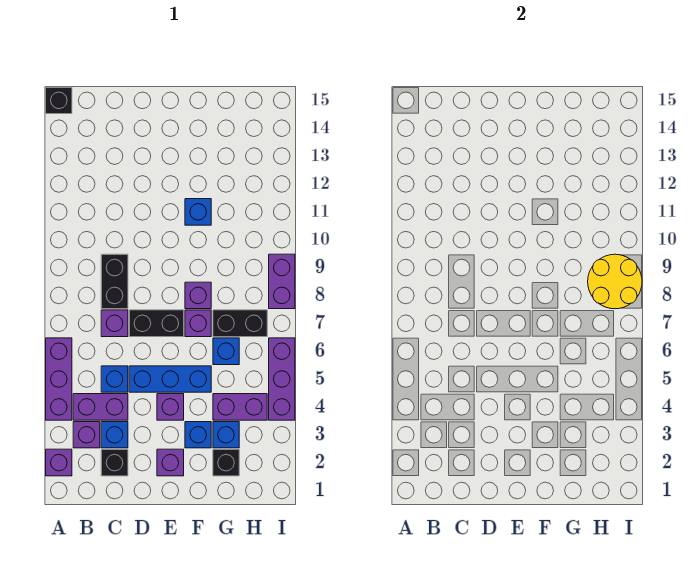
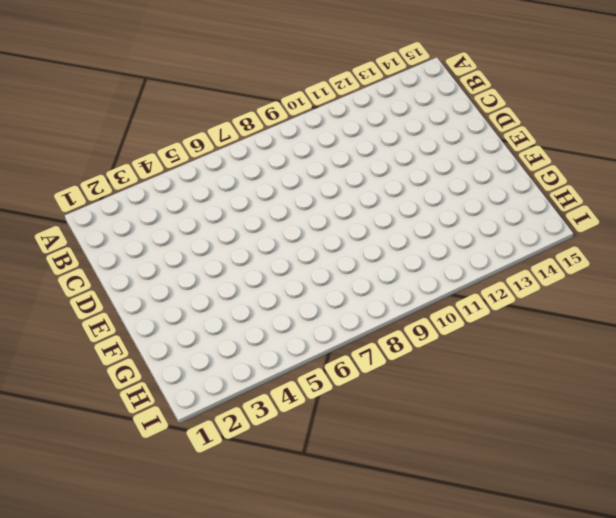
none -> purple brick A2 level 1
none -> purple brick A4:A6 level 1
none -> black brick A15 level 1

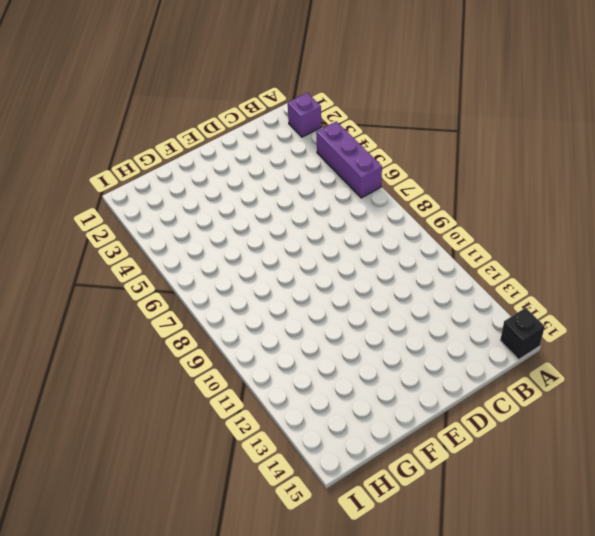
none -> purple brick B3 level 1
none -> purple brick B4:C4 level 1
none -> black brick C2 level 1

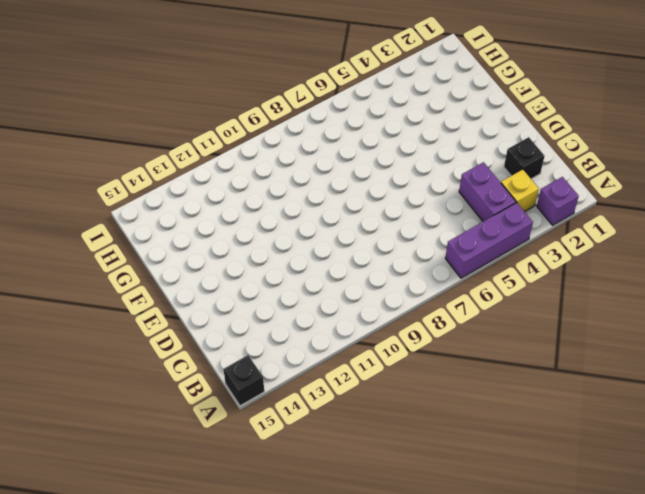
yellow brick B3 level 1 -> purple brick B3 level 1
none -> blue brick C3 level 1
none -> blue brick C5 level 1
none -> purple brick C7 level 1

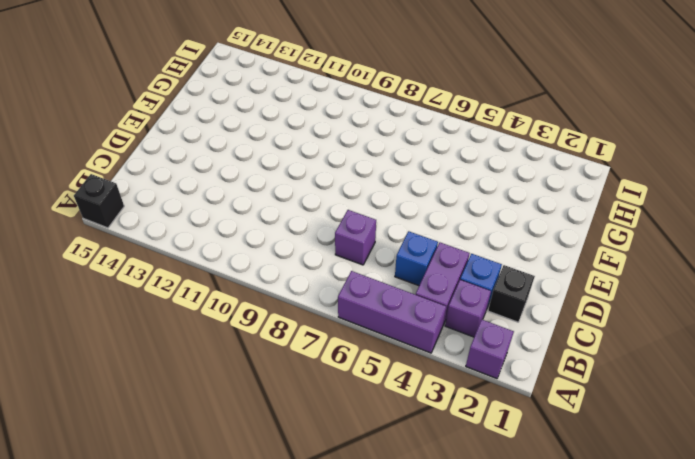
none -> black brick C8:C9 level 1
none -> blue brick D5:F5 level 1
none -> black brick D7:E7 level 1

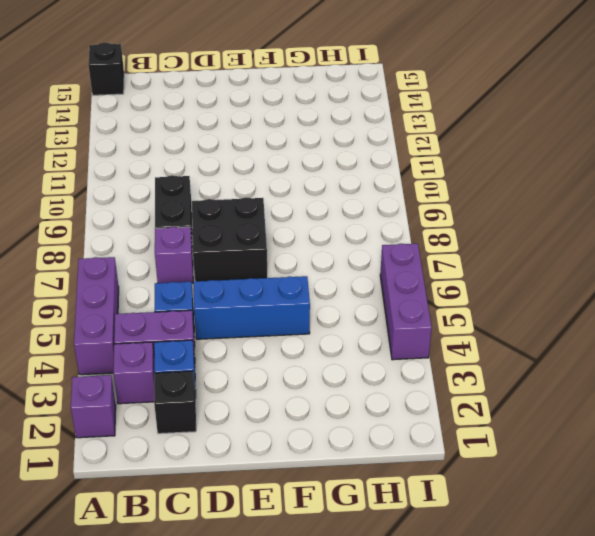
black brick D7:E8 level 1 -> black brick D7:E7 level 1
none -> purple brick E2 level 1
none -> purple brick E4 level 1
none -> blue brick F3 level 1

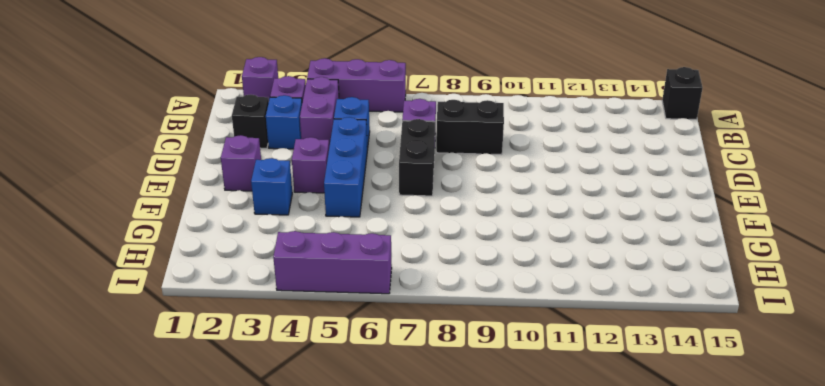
none -> purple brick F7 level 1
none -> purple brick F8 level 1
none -> blue brick F11 level 1

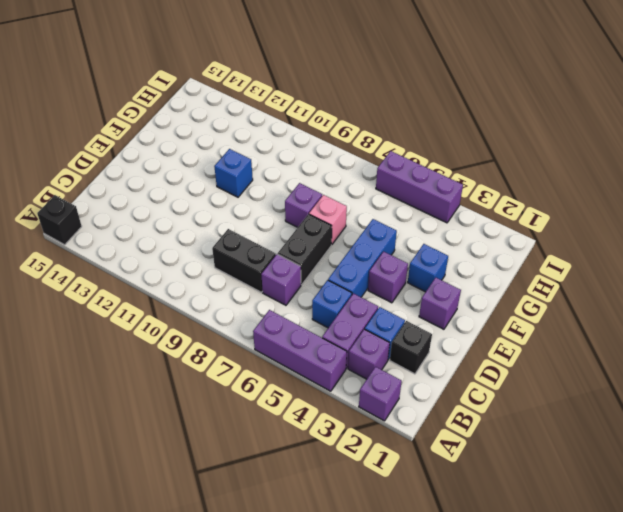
pink brick F7 level 1 -> purple brick F7 level 1
none -> black brick G2 level 1
none -> blue brick G3 level 1
none -> purple brick G4:H4 level 1

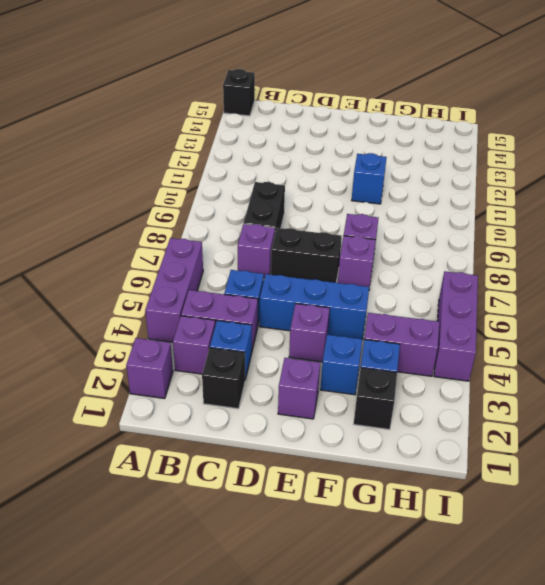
none -> blue brick G6 level 1
none -> black brick G7:H7 level 1
none -> purple brick I8:I9 level 1

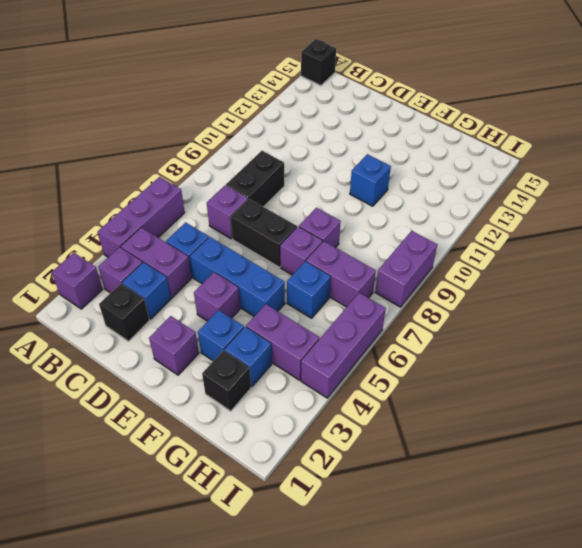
purple brick G7:H7 level 1 -> black brick G7:H7 level 1
none -> yellow round brick H8:I9 level 2

